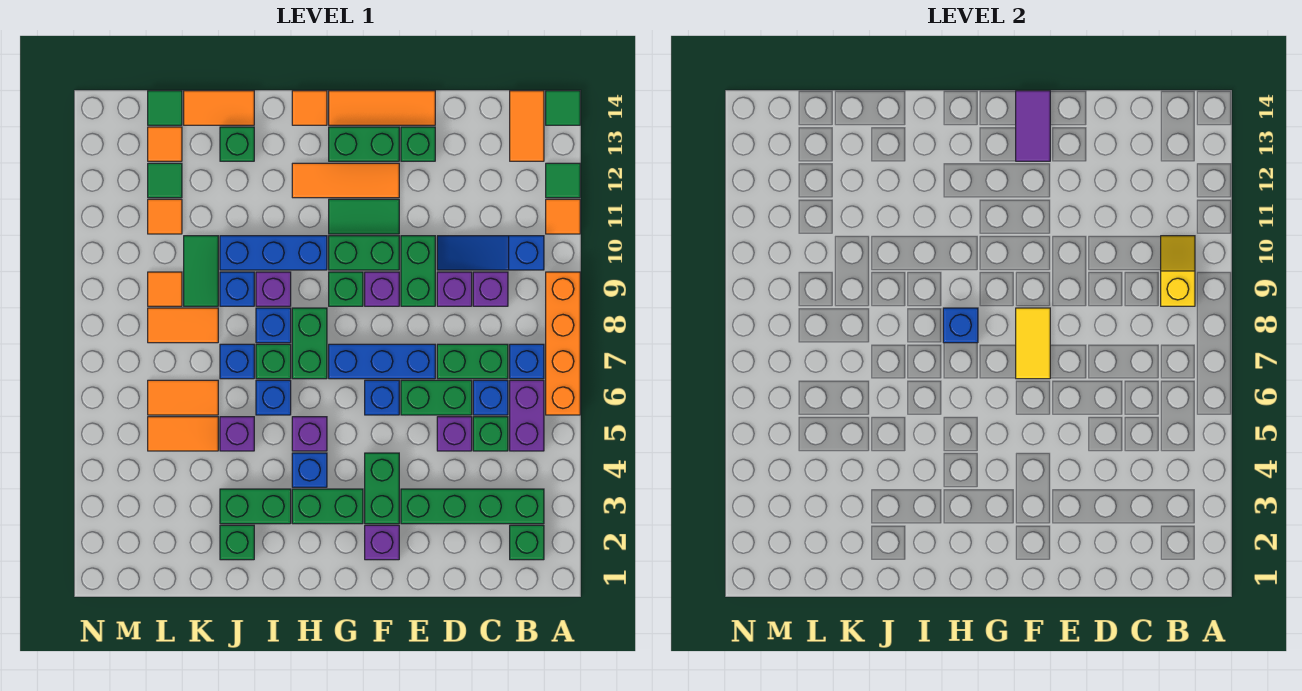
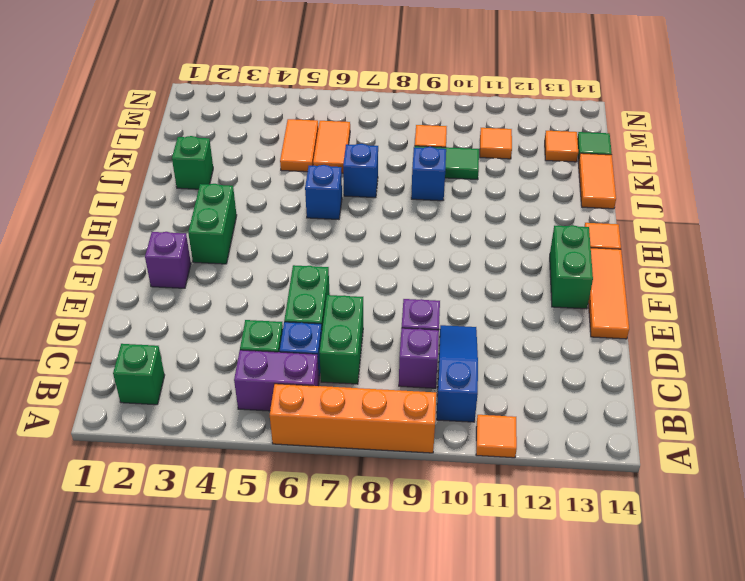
none -> green tile A12 level 1
none -> green tile A14 level 1
none -> green brick B3:E3 level 1
none -> blue brick B7 level 1

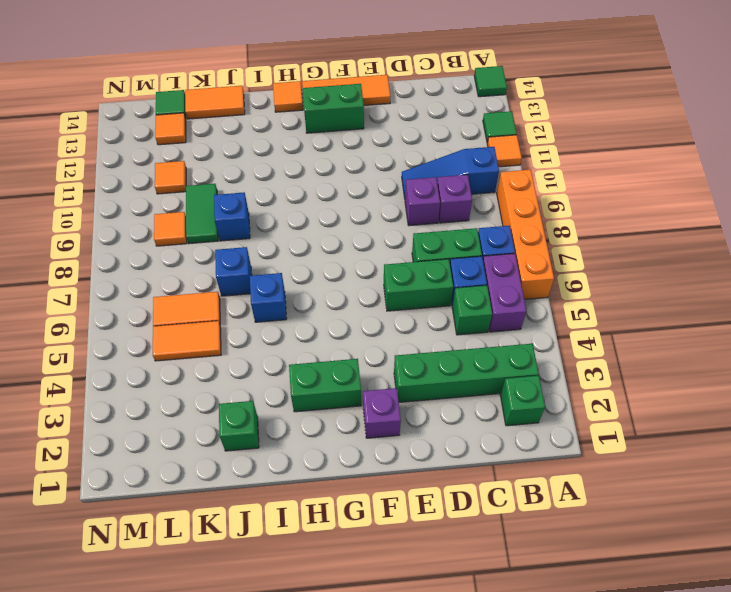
none -> orange tile B13:B14 level 1
none -> purple brick D5 level 1
none -> blue brick E7:G7 level 1
none -> green brick E9:E10 level 1

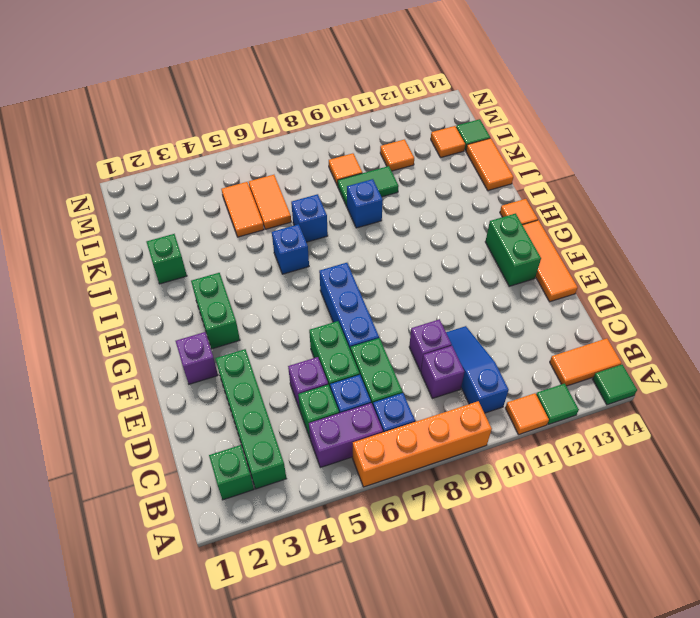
none -> green brick E9:E10 level 1
none -> green brick E13 level 1
none -> green brick F3:F4 level 1
none -> blue brick F6 level 1

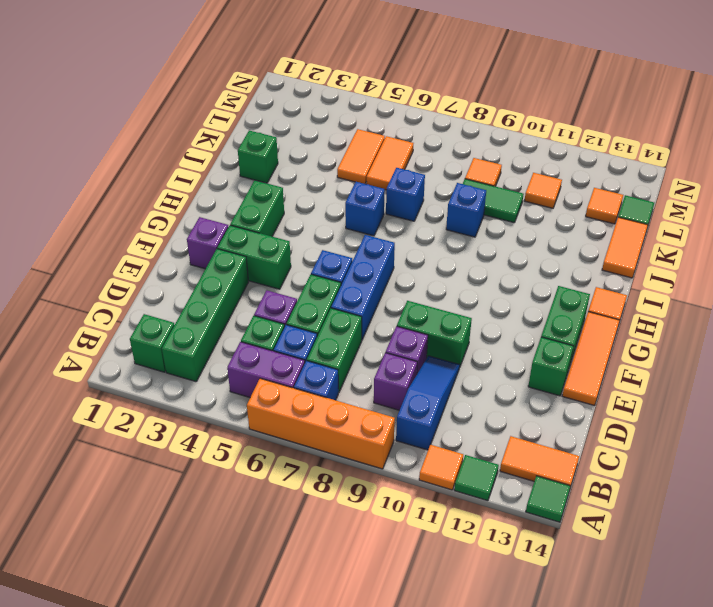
none -> purple brick F9 level 1
none -> green brick F10:G10 level 1
none -> green tile F11:G11 level 1
none -> orange tile F12:H12 level 1

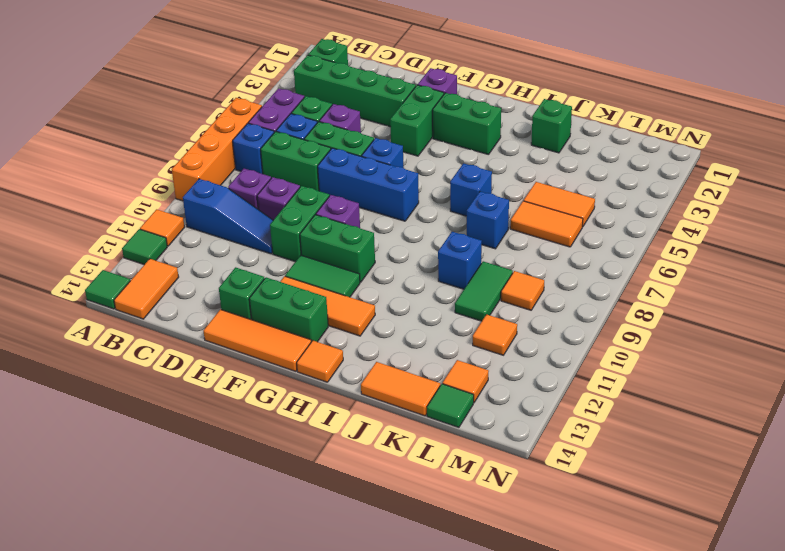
none -> green brick G9 level 1
none -> blue brick H4 level 1
none -> purple brick H5 level 1
none -> green brick H7:H8 level 1

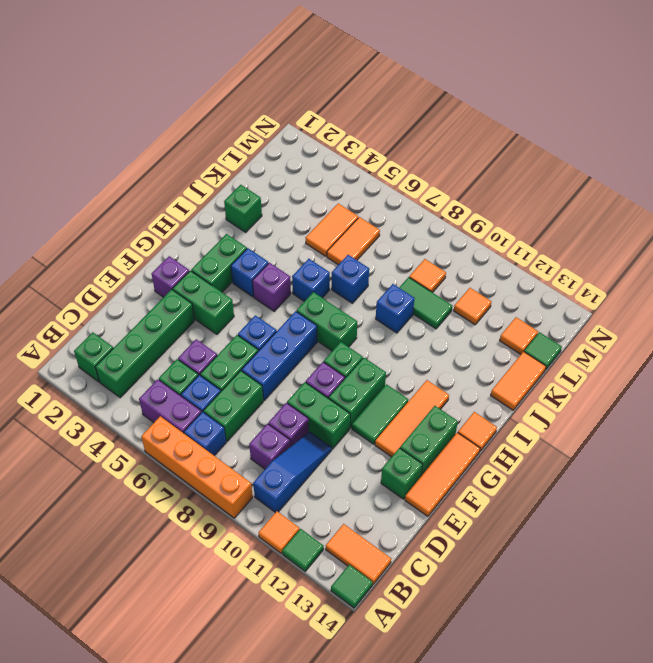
none -> blue brick H10:J10 level 1
none -> green brick I3:J3 level 1
none -> green brick I7 level 1
none -> blue brick I8 level 1

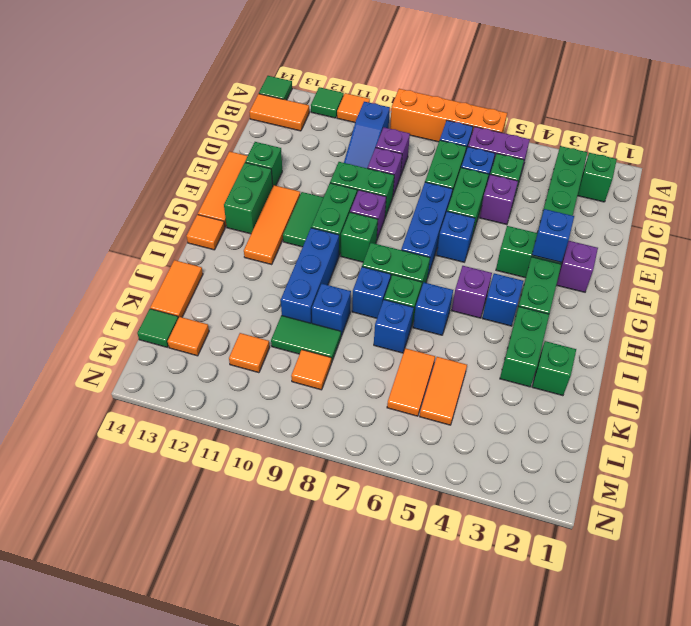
blue brick F3 level 2 -> blue brick H8 level 2
none -> purple brick I9 level 1
none -> purple brick J5 level 1
none -> green brick J13 level 1
none -> orange tile K8:L8 level 1

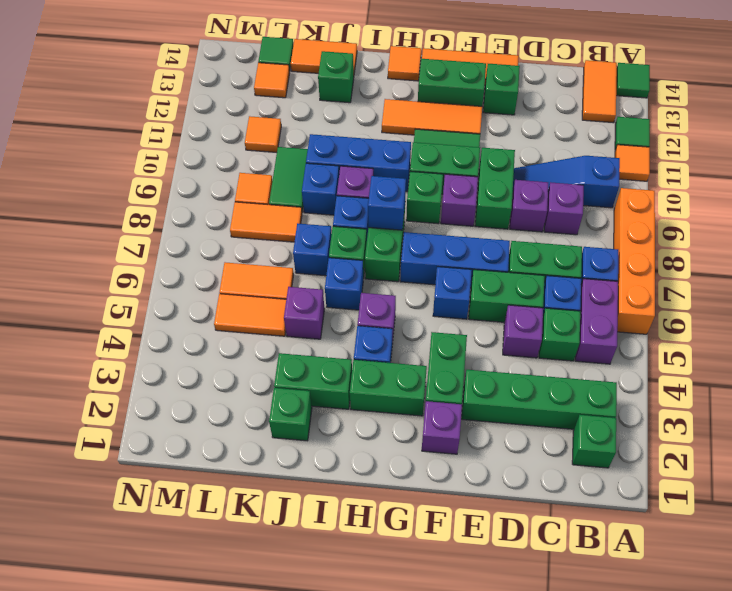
none -> green tile L12 level 1
none -> yellow slope B9:B10 level 2 top 9
none -> yellow tile F7:F8 level 2
none -> purple tile F13:F14 level 2

